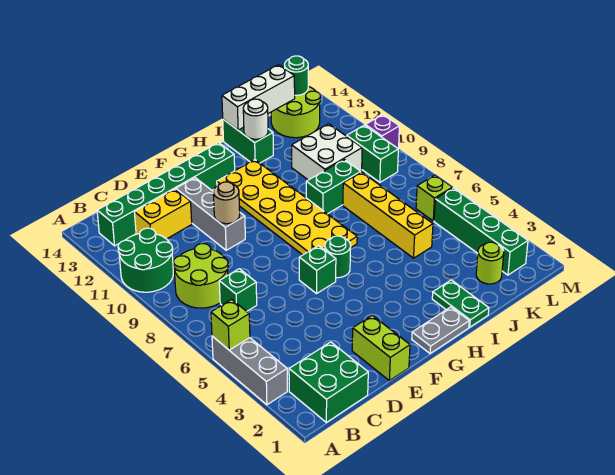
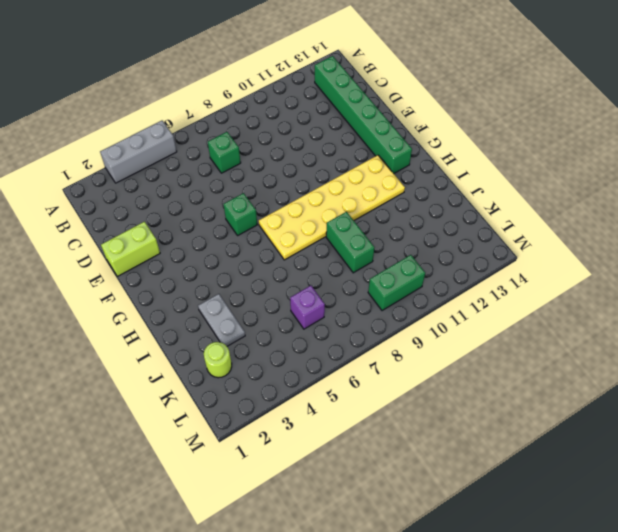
grey plate I3:J3 level 1 -> grey plate G1:H1 level 1
purple brick K6 level 1 -> purple brick M10 level 1
none -> green round brick A10:B11 level 1
none -> green brick B1:C2 level 1
none -> lime round brick B8:C9 level 1

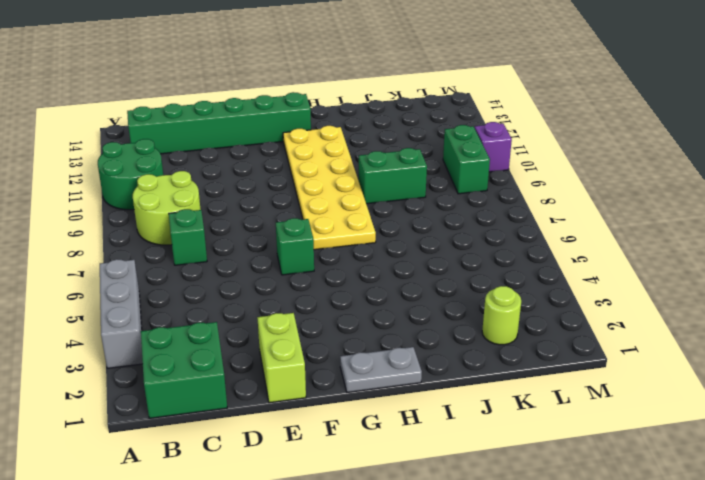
none -> yellow brick C12:D12 level 1
none -> grey brick E10:E12 level 1
none -> green round brick G6 level 1

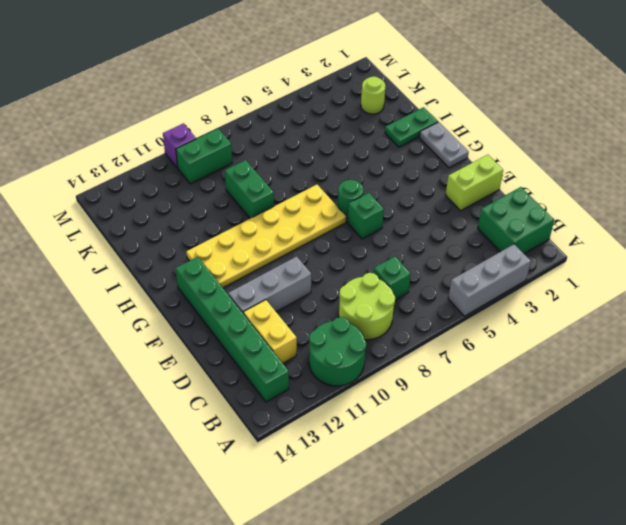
none -> green brick I13:I14 level 1
none -> yellow brick J5:J8 level 1
none -> white brick J10:K11 level 1

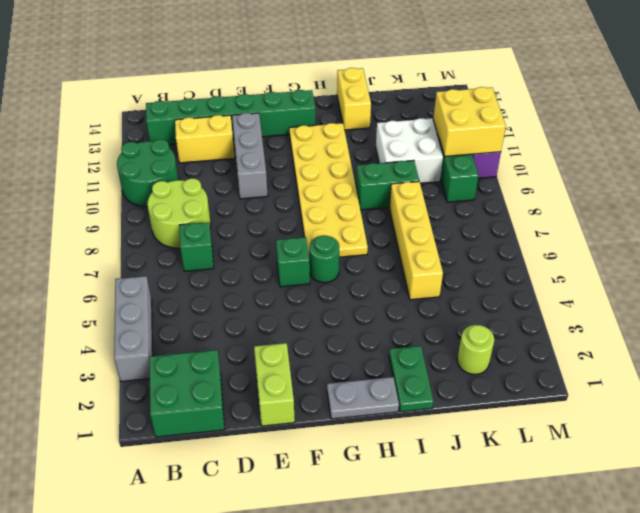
yellow brick I13:I14 level 1 -> green brick I13:I14 level 1
yellow brick L10:M11 level 2 -> none
none -> lime round brick K13:L14 level 1
none -> green brick L2:L5 level 1
none -> lime brick L6 level 1

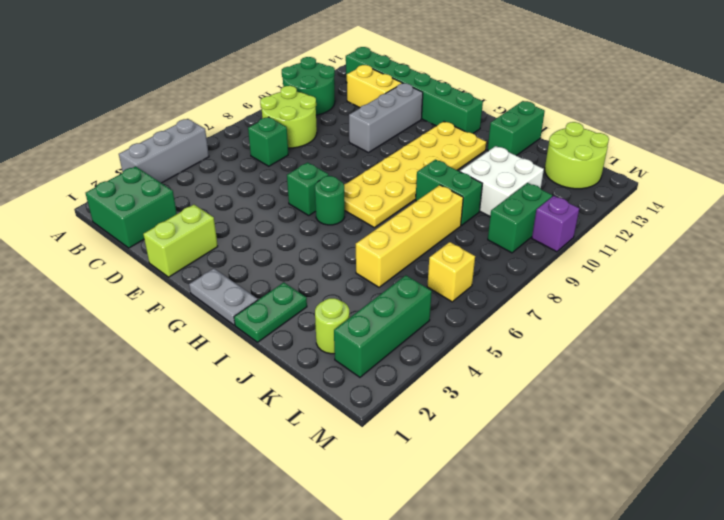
green brick L2:L4 level 1 -> green brick L2:L5 level 1
yellow brick L6 level 1 -> lime brick L6 level 1
none -> lime brick A5 level 2
none -> tan round brick E10 level 2
none -> white round brick I13 level 2

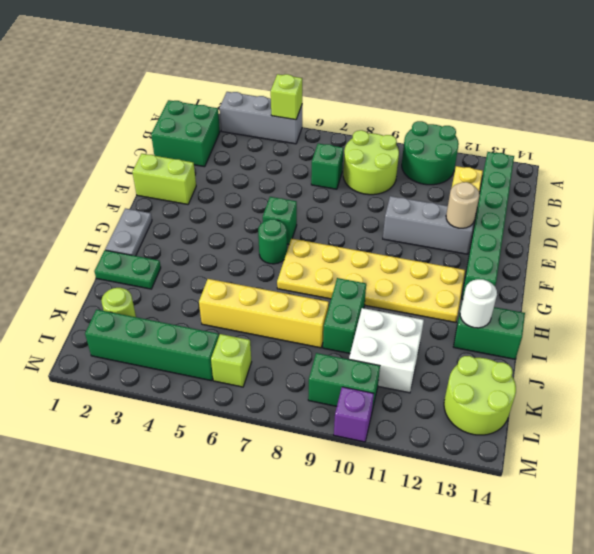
tan round brick E12 level 2 -> tan round brick E10 level 2
none -> white brick I14:K14 level 2
none -> green round brick L14 level 2

